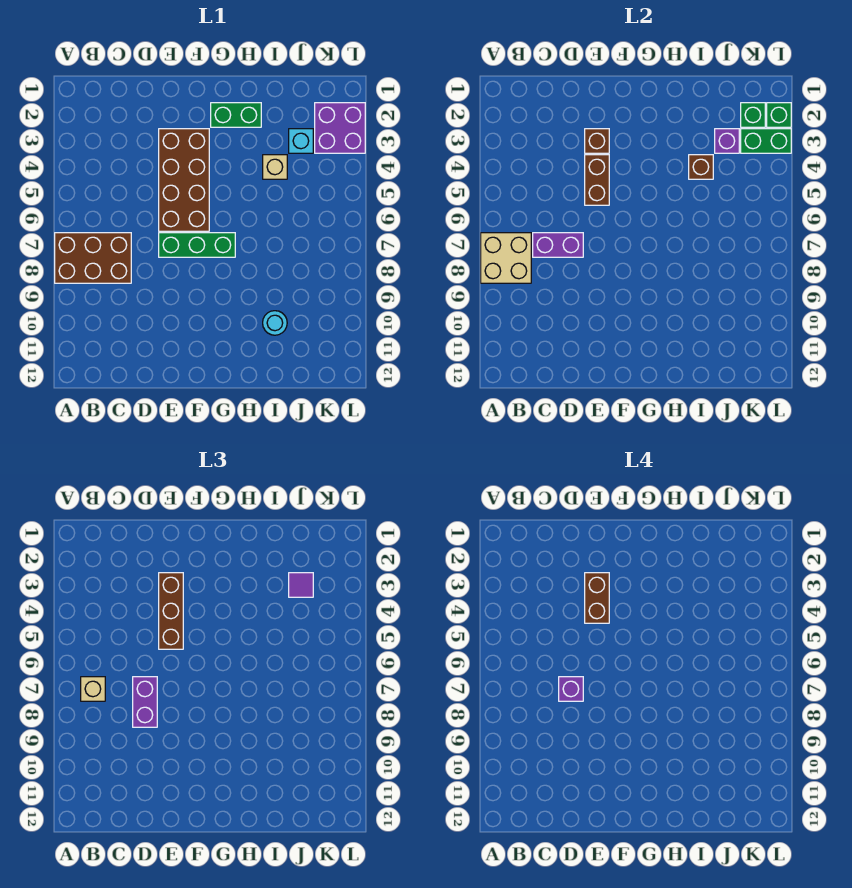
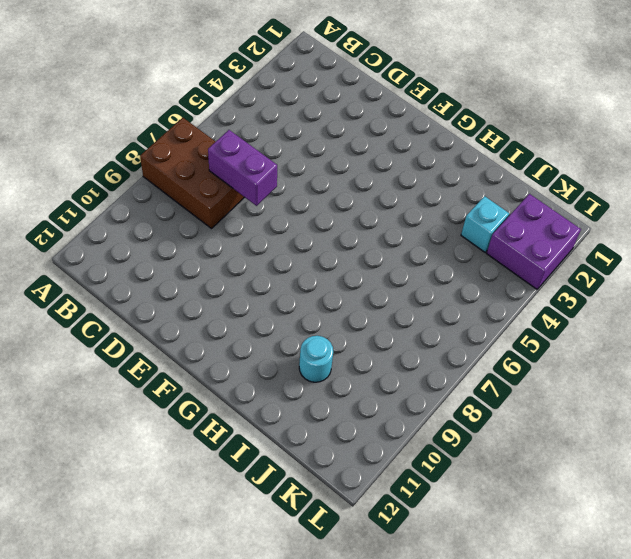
none -> brown brick E3:F6 level 1
none -> green brick E7:G7 level 1
none -> green brick G2:H2 level 1

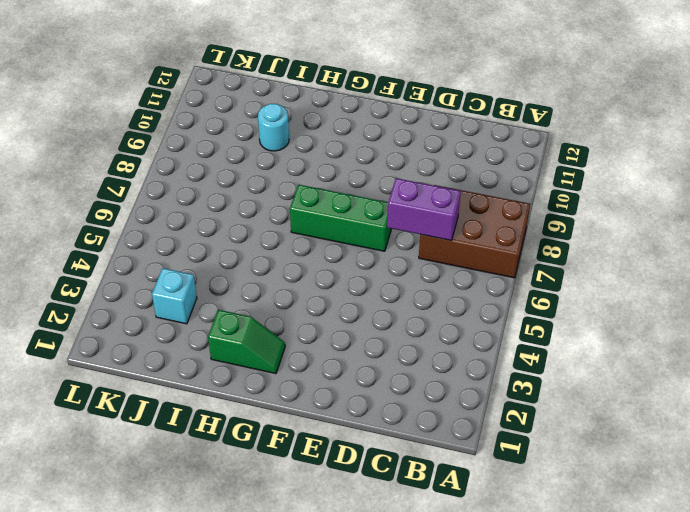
green slope G2:H2 level 1 top H -> green brick G2:H2 level 1
none -> brown brick E3:F6 level 1
none -> tan brick I4 level 1
none -> purple brick K2:L3 level 1

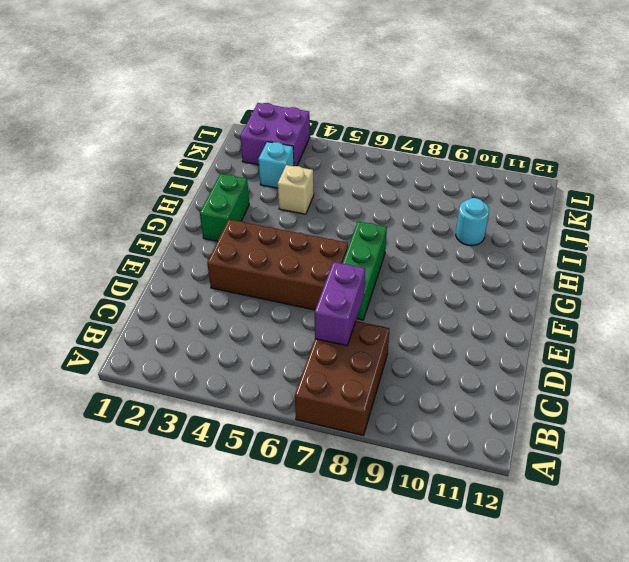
none -> tan brick A7:B8 level 2
none -> brown brick E3 level 2
none -> brown brick E4:E5 level 2

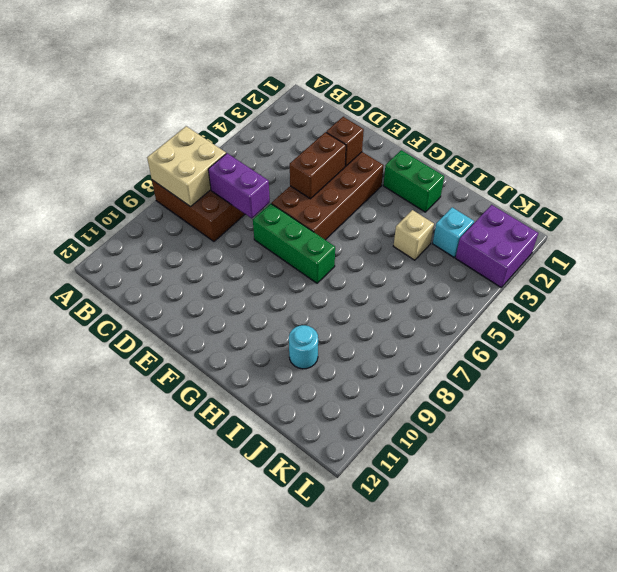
none -> brown brick I4 level 2
none -> purple brick J3 level 2
none -> green brick K2 level 2

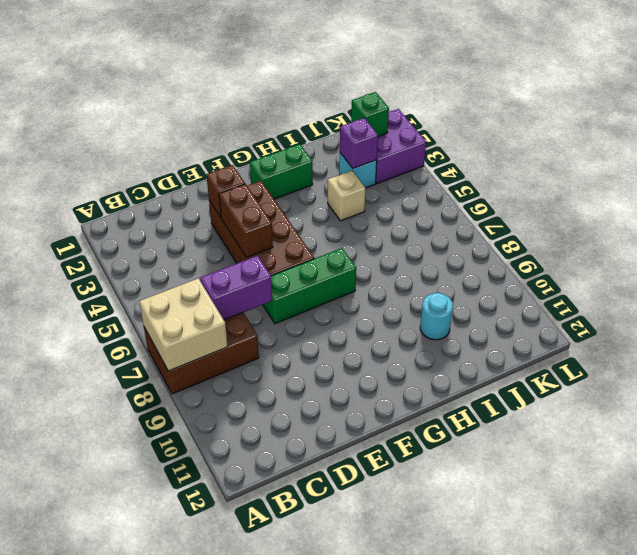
none -> brown brick I4 level 2
none -> green brick K3:L3 level 2
none -> green brick L2 level 2

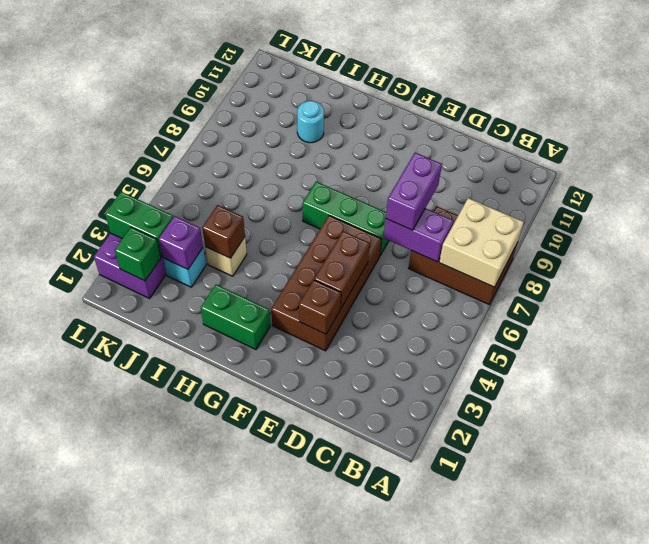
none -> green brick L2 level 2
none -> tan brick B7 level 3
none -> brown brick E3:E5 level 3

